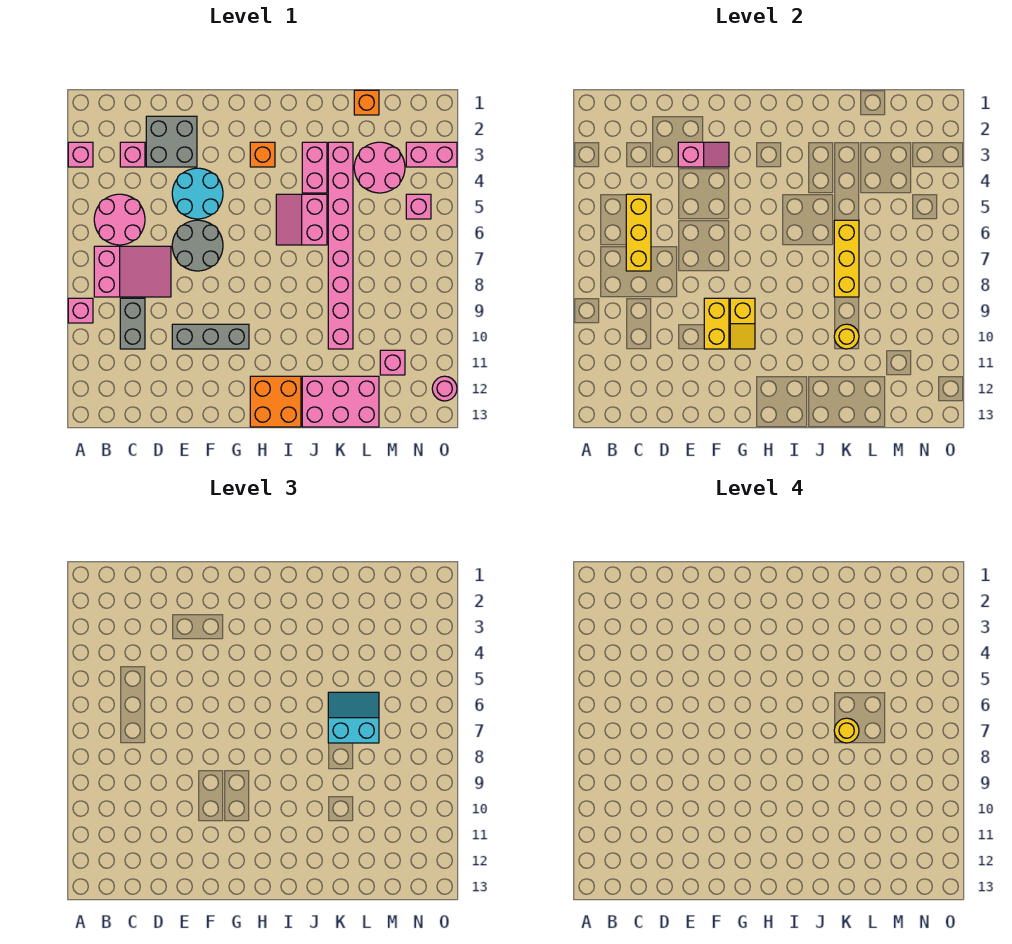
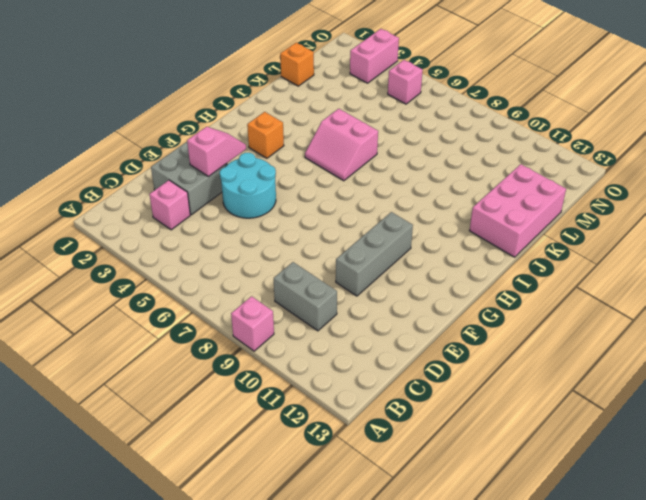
none -> pink brick A3 level 1
none -> pink round brick B5:C6 level 1
none -> pink slope B7:D8 level 1 top B
none -> grey round brick E6:F7 level 1

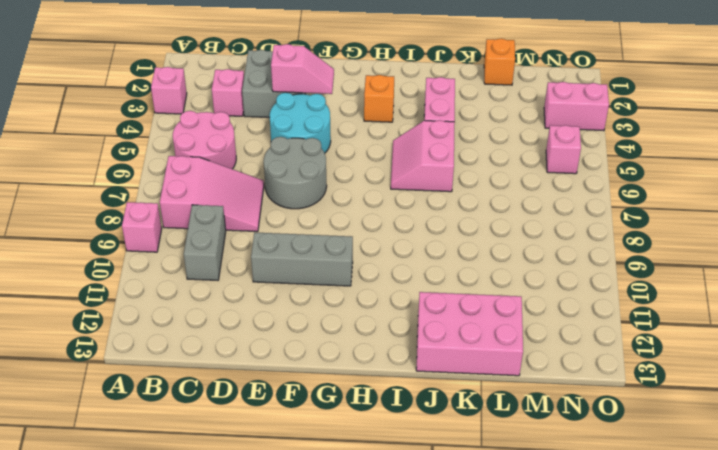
none -> orange brick H12:I13 level 1
none -> pink brick K3:K10 level 1
none -> pink round brick L3:M4 level 1
none -> pink brick M11 level 1

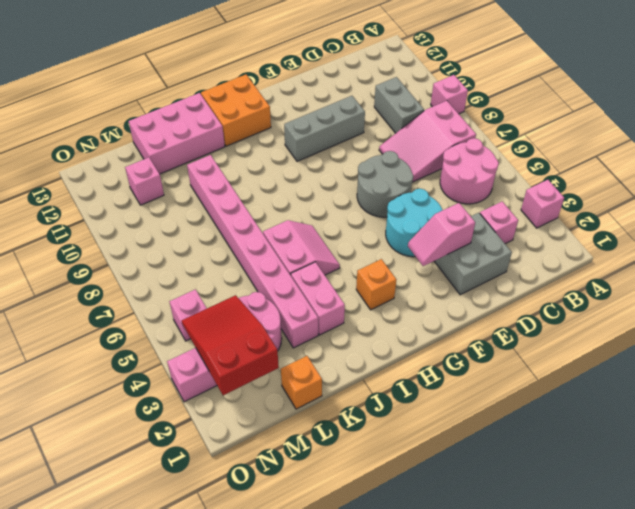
red slope M2:N4 level 2 top 2 -> none
none -> pink round brick O12 level 1
none -> yellow brick C5:C7 level 2
none -> yellow brick F9:F10 level 2
none -> yellow slope G9:G10 level 2 top 9

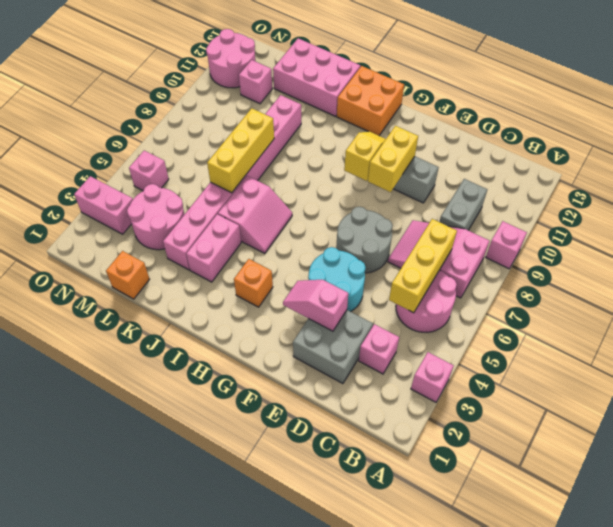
pink round brick N11:O12 level 1 -> pink round brick O12 level 1
none -> yellow round brick K10 level 2
none -> cyan slope K6:L7 level 3 top 7
none -> yellow round brick K7 level 4

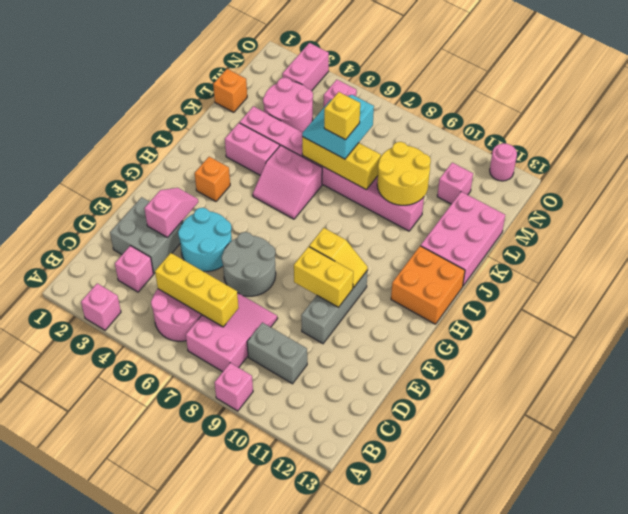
yellow brick K7 level 4 -> yellow round brick K7 level 4
yellow round brick K9:L10 level 2 -> yellow round brick K10 level 2

